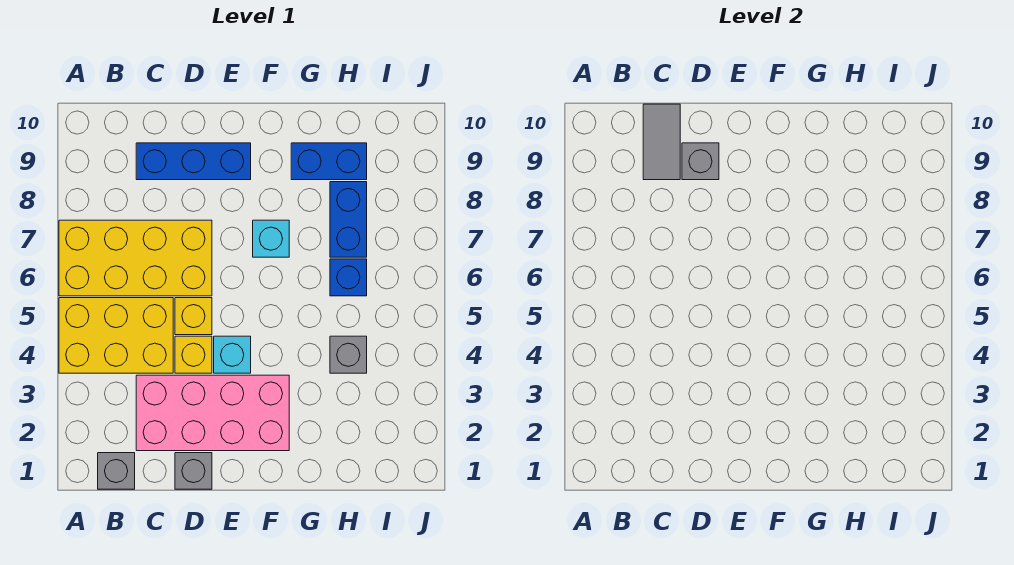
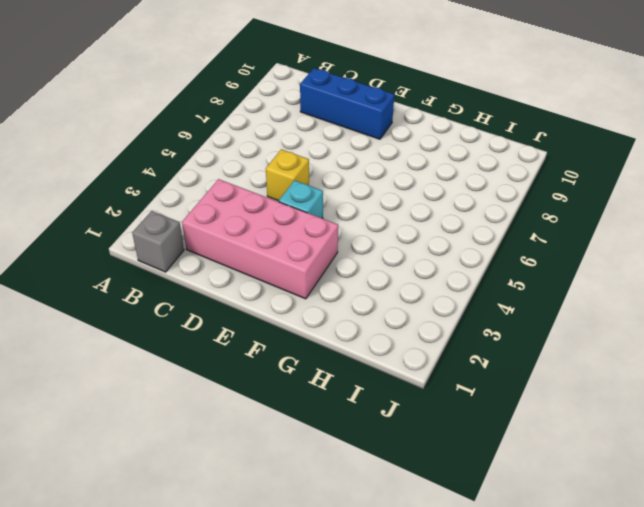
none -> yellow brick A4:C5 level 1
none -> yellow brick A6:D7 level 1
none -> grey brick D1 level 1

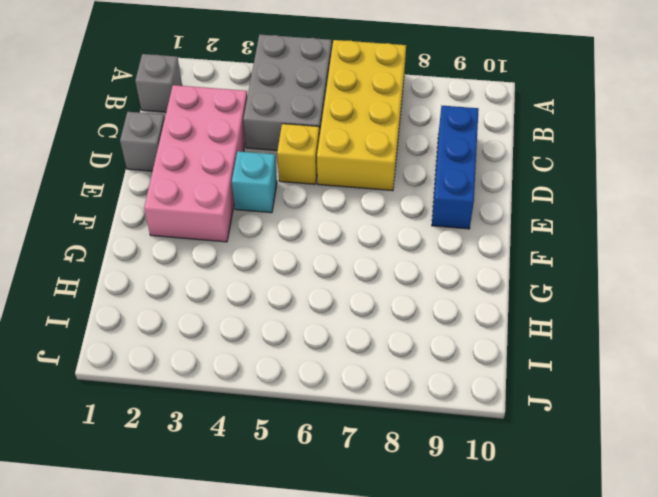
grey brick A4:C5 level 1 -> yellow brick A4:C5 level 1
none -> yellow brick D4 level 1
none -> cyan brick F7 level 1
none -> blue brick G9:H9 level 1

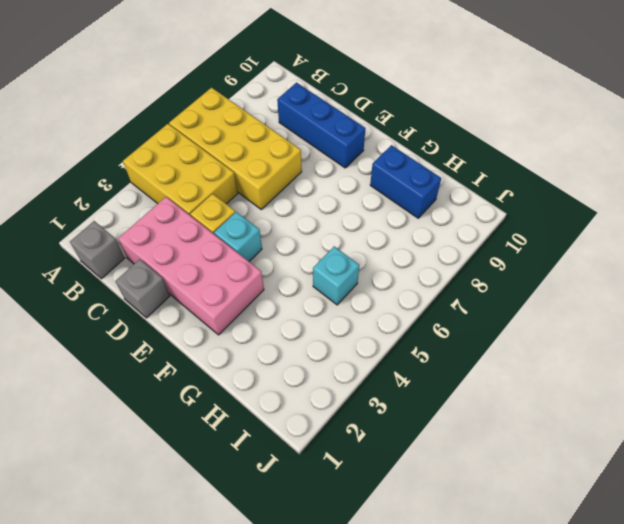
cyan brick H5 level 1 -> cyan brick F7 level 1
none -> yellow brick D5 level 1
none -> grey brick H4 level 1
none -> blue brick H6 level 1

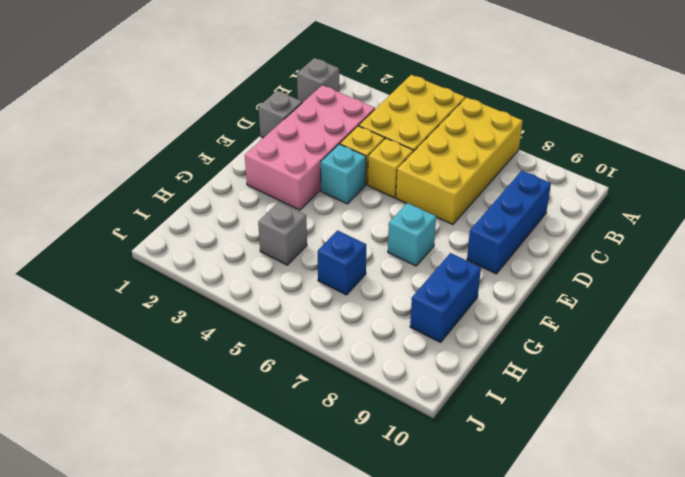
none -> blue brick H7:H8 level 1
none -> grey tile C9:C10 level 2
none -> grey brick D9 level 2

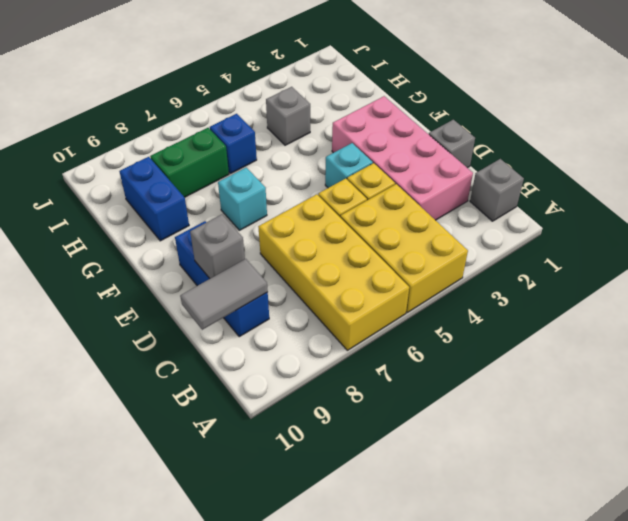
green brick H7:H8 level 1 -> blue brick H7:H8 level 1

